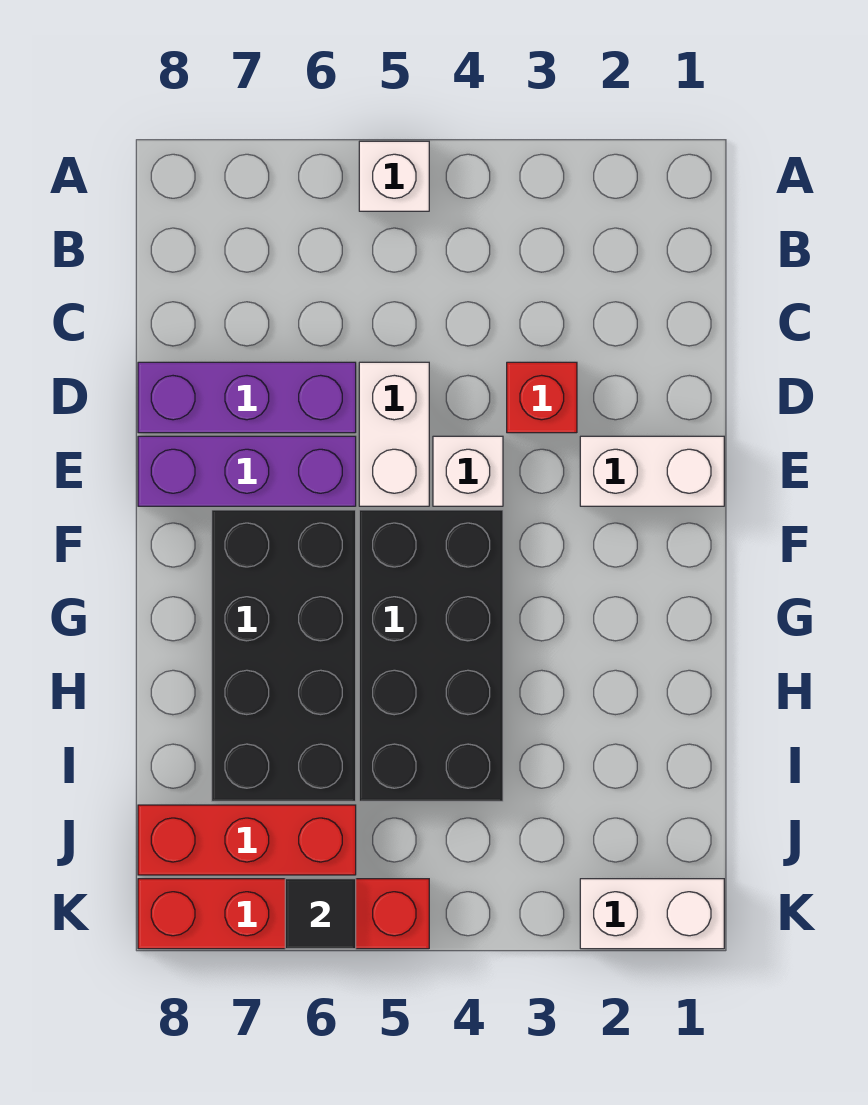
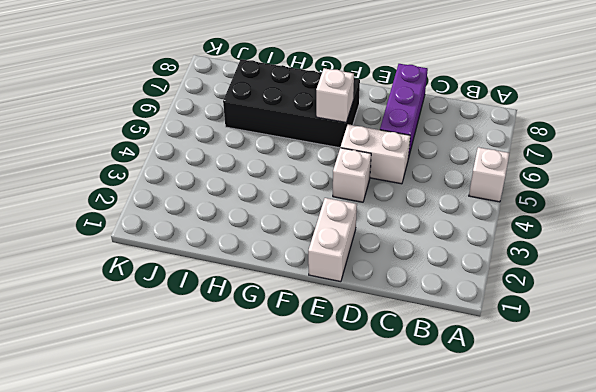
white brick F6 level 2 -> none
none -> red brick D3 level 1
none -> purple brick E6:E8 level 1
none -> black brick F4:I5 level 1

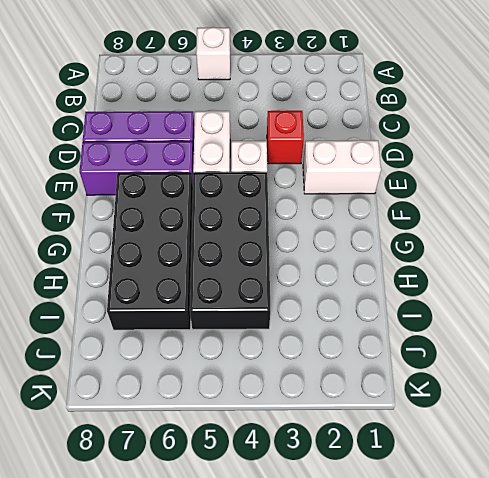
none -> red brick J6:J8 level 1
none -> white brick K1:K2 level 1
none -> red brick K5:K8 level 1

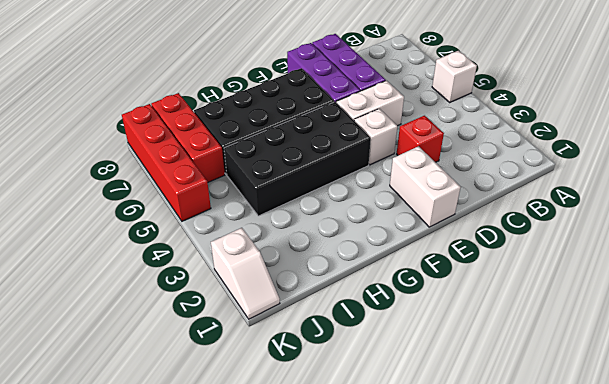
white slope K1:K2 level 1 top 2 -> white brick K1:K2 level 1
none -> black tile K6 level 2

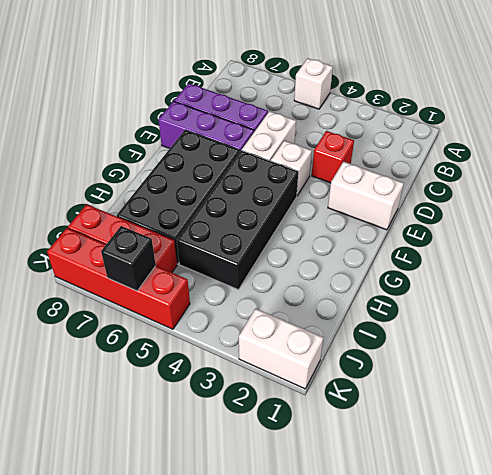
black brick K6 level 2 -> black tile K6 level 2

